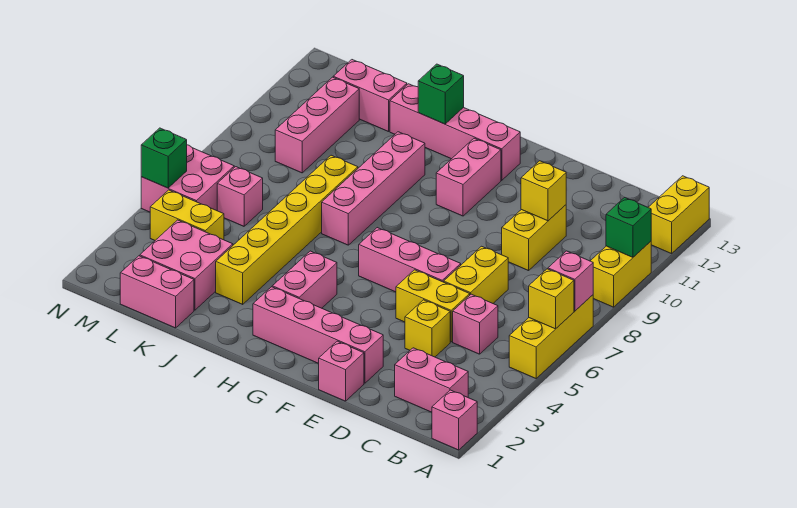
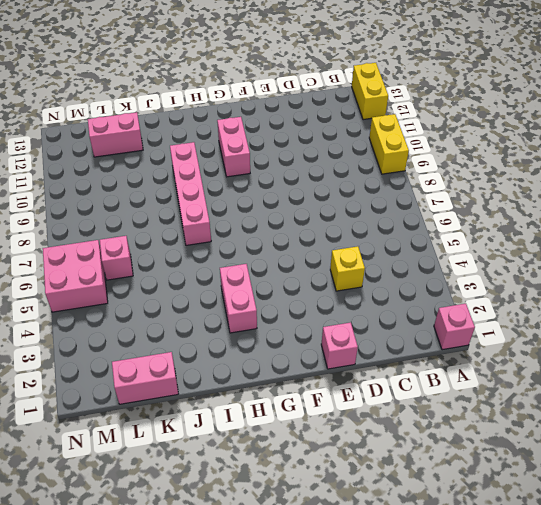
none -> yellow brick A5:A7 level 1
none -> pink brick B2:C2 level 1
none -> pink brick C5 level 1
none -> yellow brick D5:E5 level 1

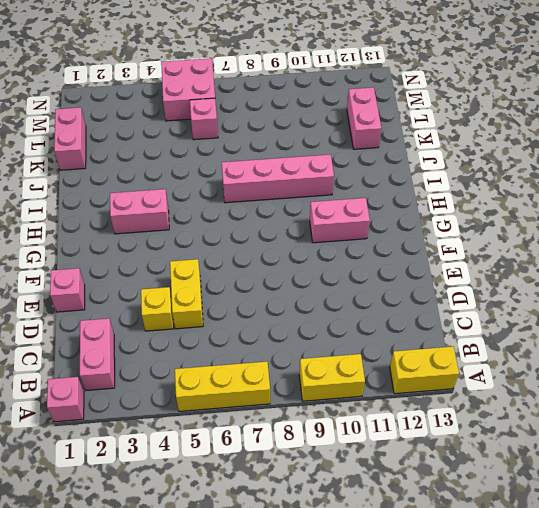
none -> pink brick C5 level 1
none -> yellow brick D6:D7 level 1
none -> yellow brick D9:D10 level 1
none -> pink brick E2:H2 level 1

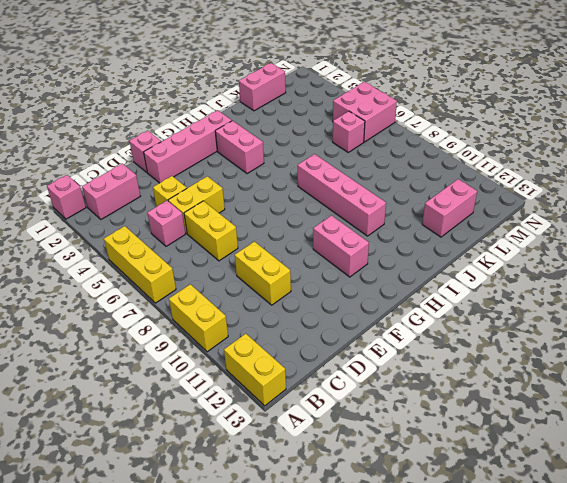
none -> pink brick E6:G6 level 1
none -> pink brick G12:J12 level 1
none -> yellow brick J3:J8 level 1
none -> pink brick K2:L3 level 1

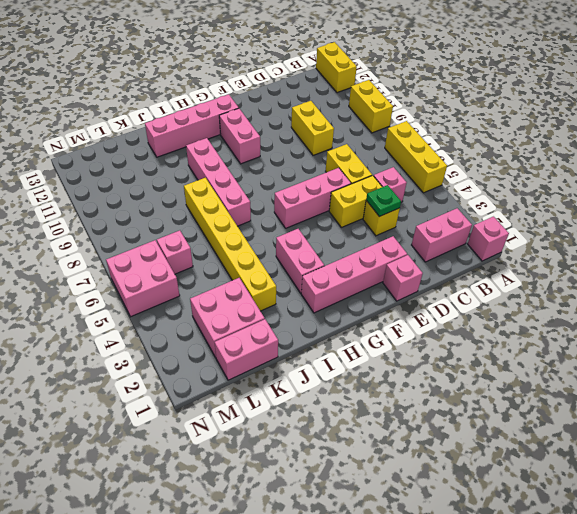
green plate D4 level 2 -> none
none -> pink brick K12:L12 level 1
none -> yellow brick L4:M4 level 1
none -> pink brick L9:L11 level 1
none -> yellow brick A6 level 2

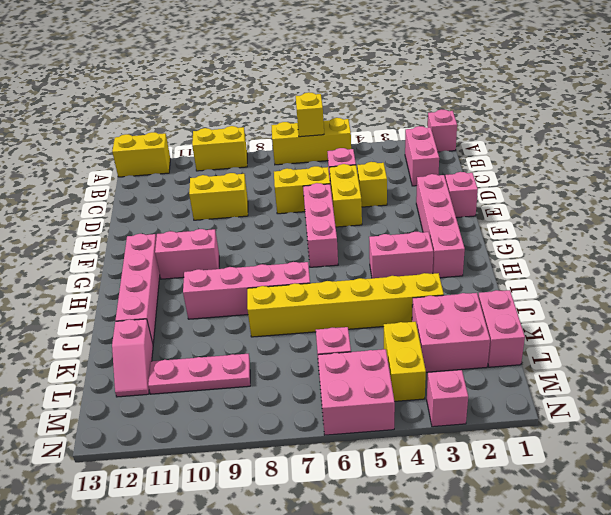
pink slope K12:L12 level 1 top K -> pink brick K12:L12 level 1
pink plate L9:L11 level 1 -> pink brick L9:L11 level 1
pink brick N3 level 1 -> pink brick A7 level 2
none -> green brick A10 level 2
none -> yellow brick D10 level 2
none -> green brick I12 level 2
none -> green brick N5 level 2

